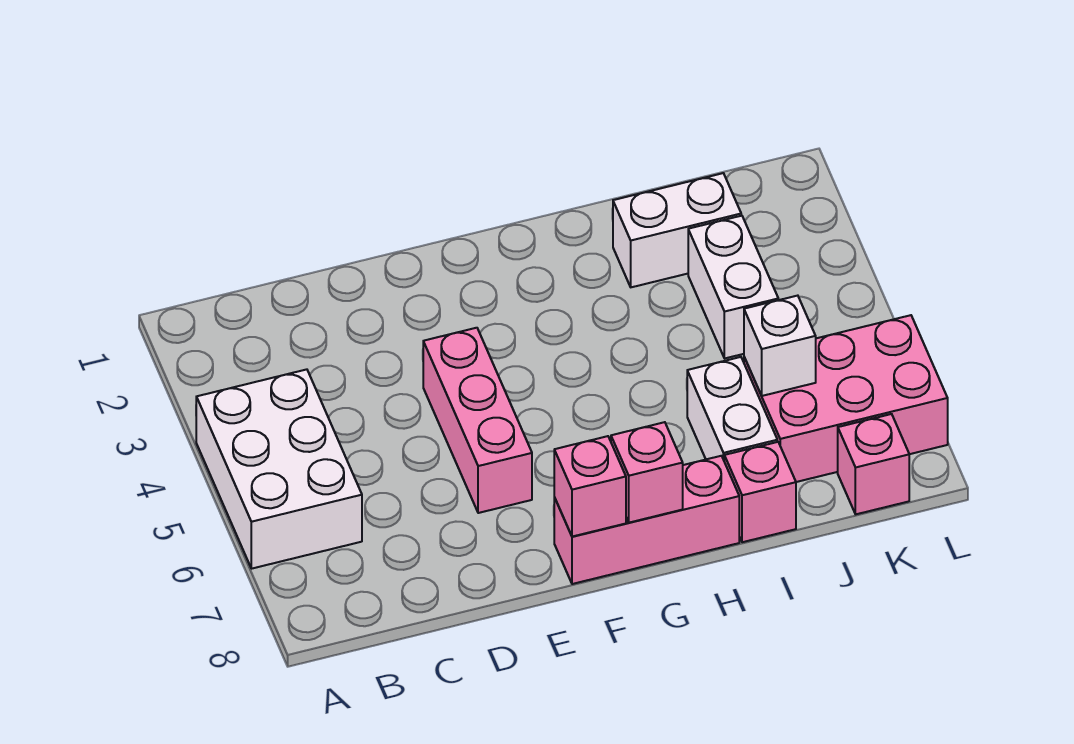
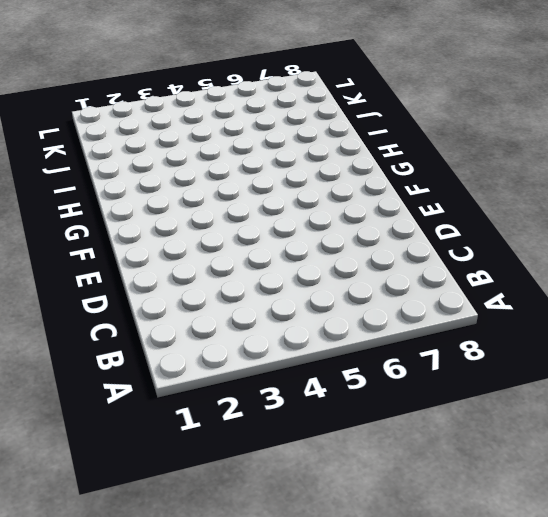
none -> white brick A4:B6 level 1
none -> pink brick E4:E6 level 1
none -> pink brick F8:H8 level 1

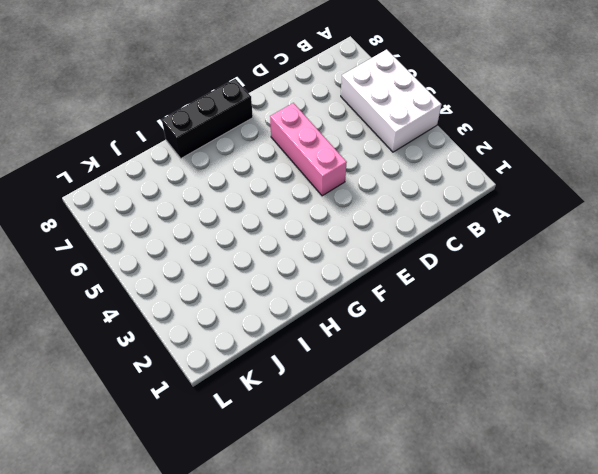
black brick F8:H8 level 1 -> pink brick F8:H8 level 1
none -> white brick I2:J2 level 1
none -> white brick I6:I7 level 1
none -> pink brick I8 level 1

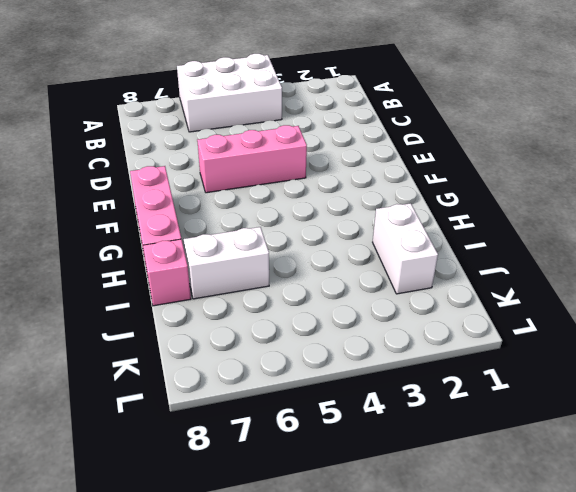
none -> white brick J3:J4 level 1
none -> pink brick J6:L7 level 1
none -> pink brick K8 level 1

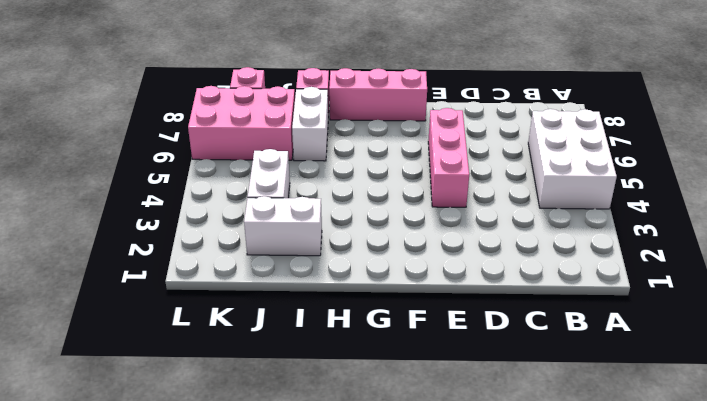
none -> pink brick F8 level 2
none -> pink brick G8 level 2
none -> white brick J6 level 2

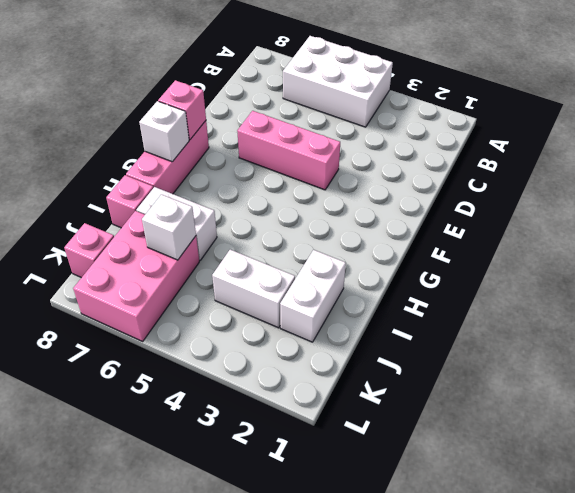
white brick G8 level 2 -> pink brick G8 level 2

